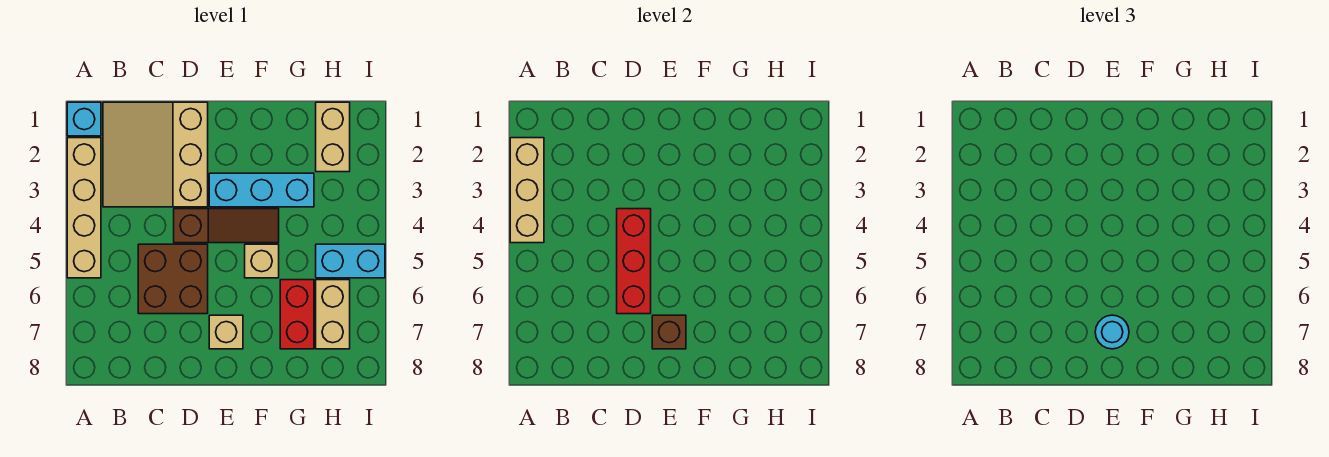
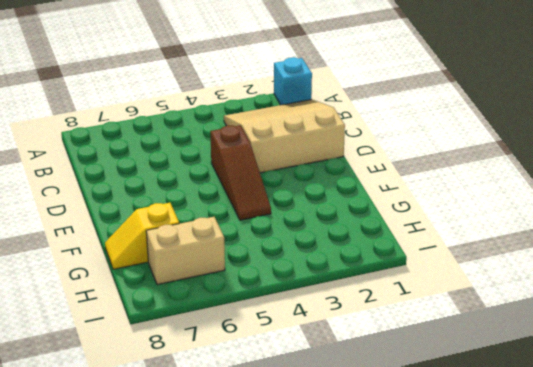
yellow slope G7:G8 level 1 top 7 -> red brick G6:G7 level 1
none -> tan brick A2:A5 level 1
none -> brown brick C5:D6 level 1
none -> cyan brick E3:G3 level 1

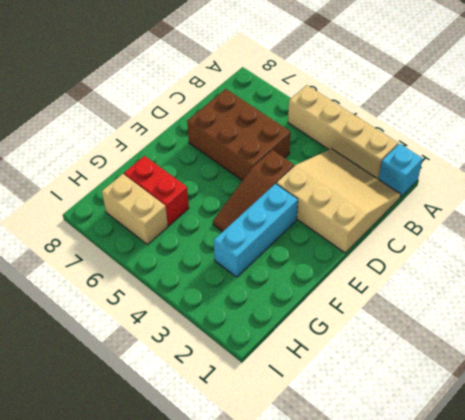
brown brick C5:D7 level 1 -> brown brick C5:D6 level 1
none -> tan brick E7 level 1
none -> tan brick F5 level 1
none -> tan brick H1:H2 level 1

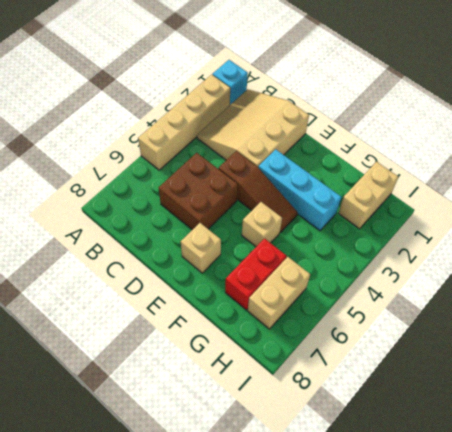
none -> cyan brick H5:I5 level 1
none -> tan brick A2:A4 level 2
none -> red brick D4:D6 level 2

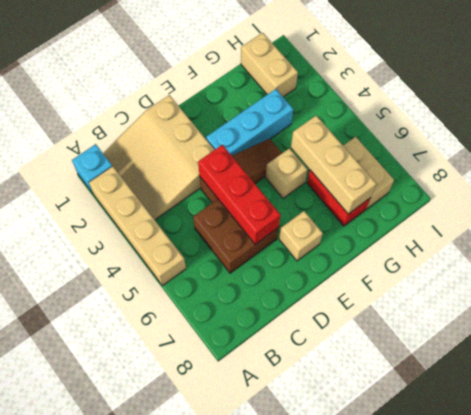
tan brick G5:G7 level 2 -> tan brick A2:A4 level 2
none -> cyan brick H5:I5 level 1
none -> brown brick E7 level 2
none -> cyan round brick E7 level 3

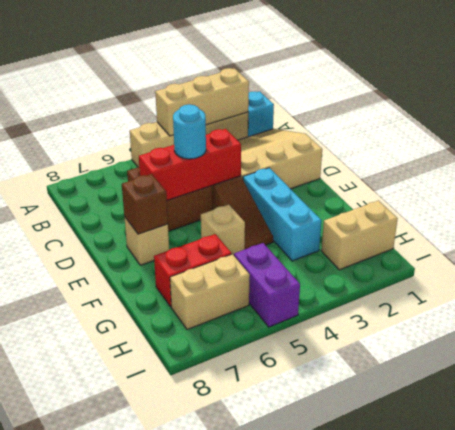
cyan round brick D5 level 3 -> cyan round brick E7 level 3
purple brick H5:I5 level 1 -> cyan brick H5:I5 level 1

